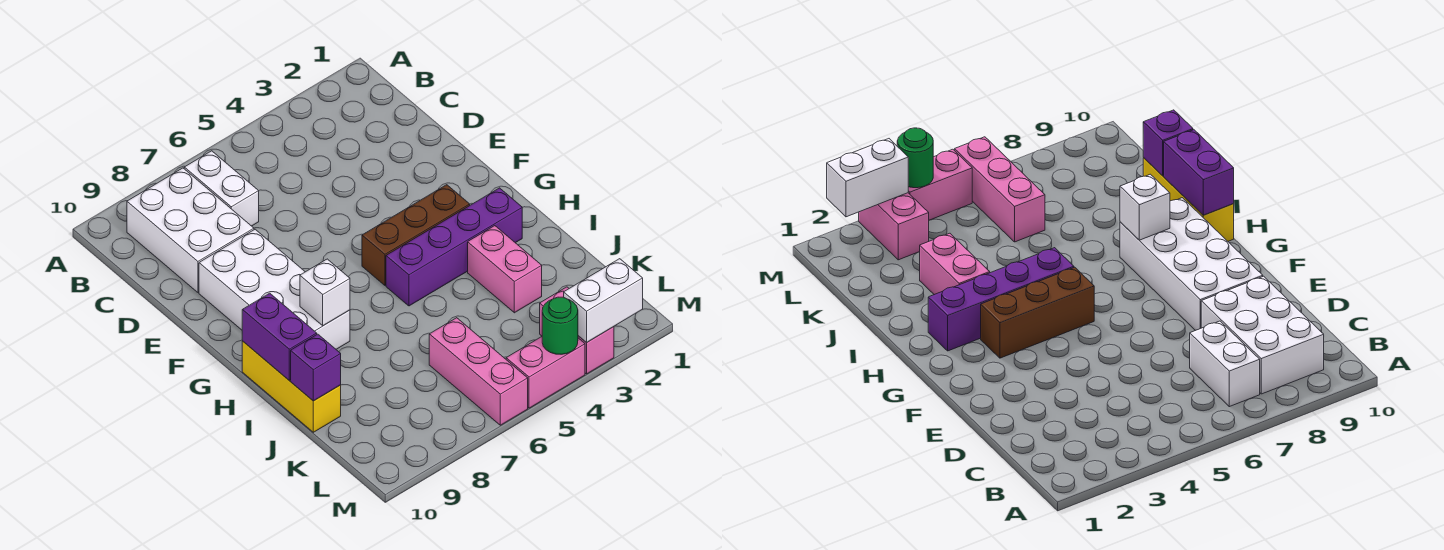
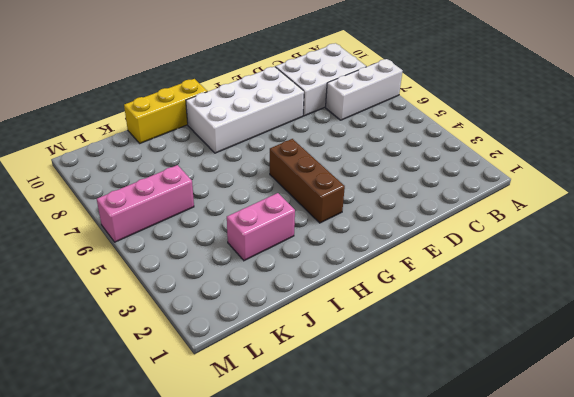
white brick A7:C7 level 1 -> white brick B7:C7 level 1
none -> purple brick H2:H5 level 1
none -> pink brick L3:M3 level 1
none -> pink brick M4:M5 level 1

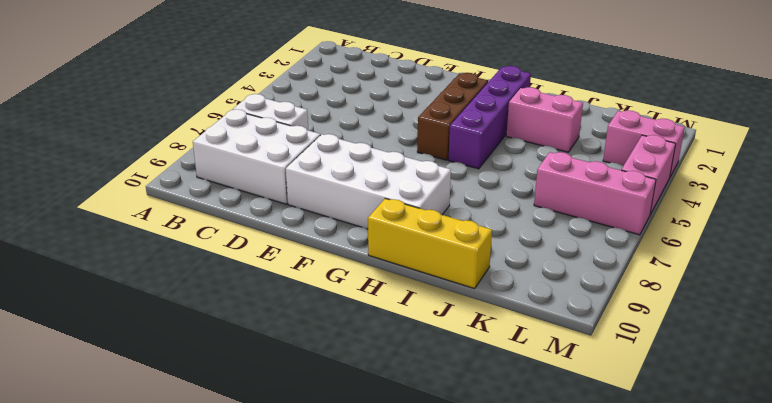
none -> white brick H8 level 2
none -> purple brick H10:I10 level 2
none -> purple brick J10 level 2

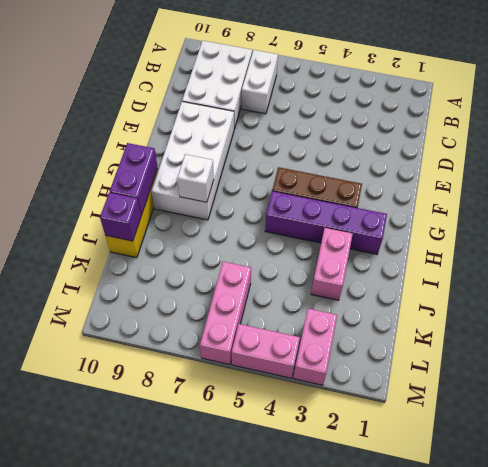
none -> white brick M2:M3 level 2
none -> green round brick M4 level 2

